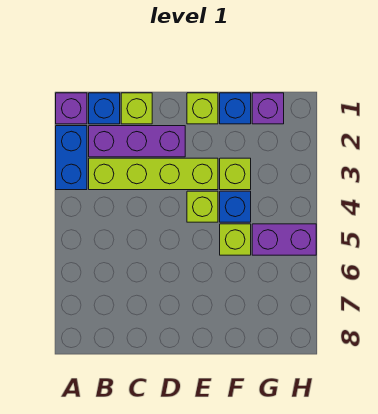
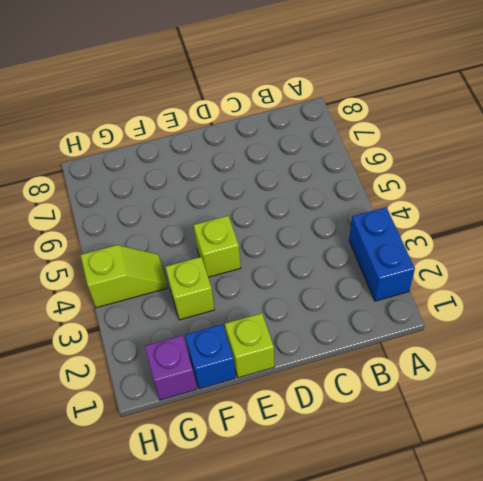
lime slope G4:H4 level 1 top H -> none
none -> purple brick A1 level 1
none -> blue brick B1 level 1
none -> purple brick B2:D2 level 1

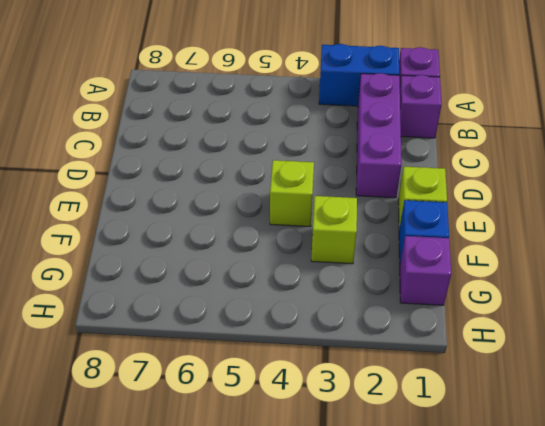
purple brick B1 level 1 -> blue brick B1 level 1
none -> lime brick B3:E3 level 1
none -> lime brick C1 level 1
none -> blue brick F4 level 1

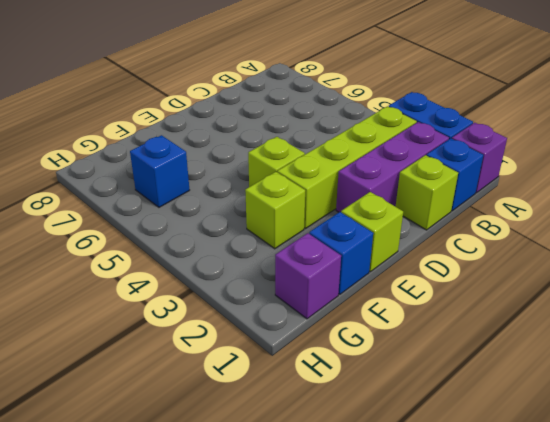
blue brick G6 level 1 -> blue brick F4 level 1
none -> lime brick F5 level 1
none -> purple brick G5:H5 level 1

